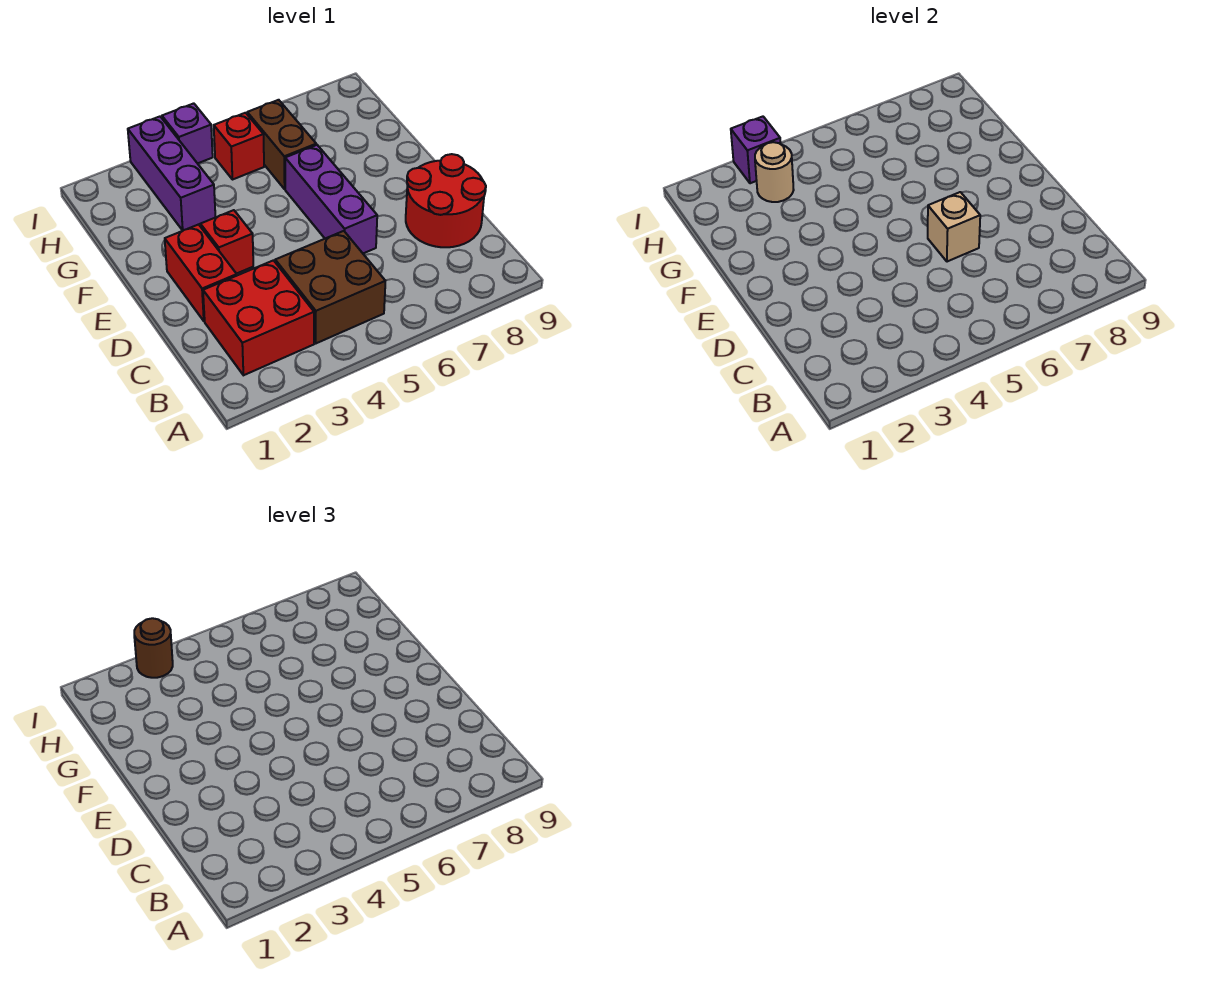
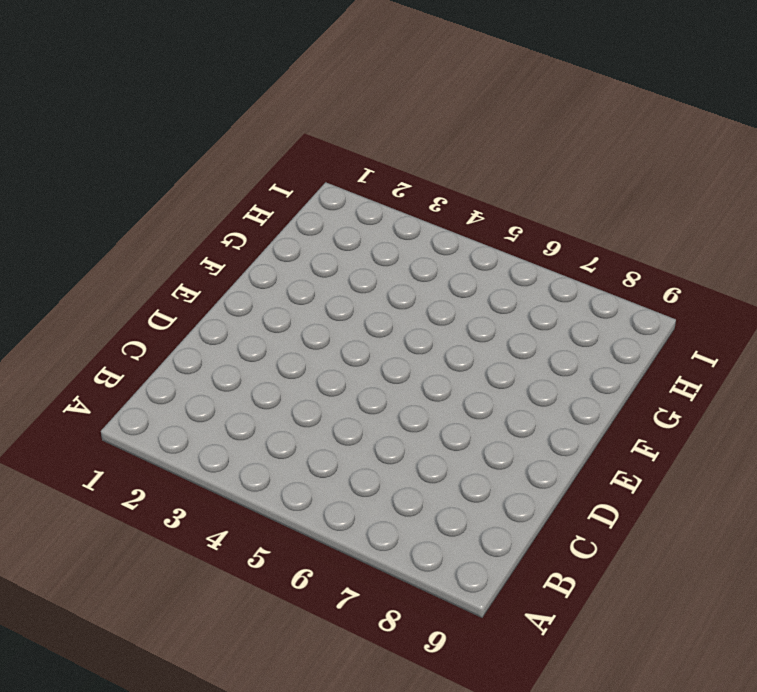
none -> red brick B2:C3 level 1
none -> brown brick B4:C5 level 1
none -> red round brick C8:D9 level 1

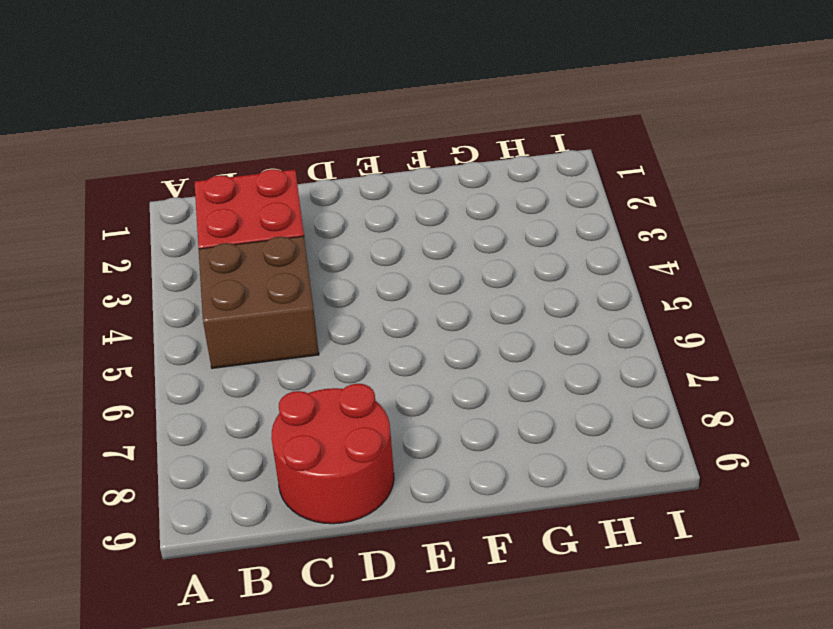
none -> red brick D2:E2 level 1
none -> purple brick D6:F6 level 1
none -> red brick E3 level 1

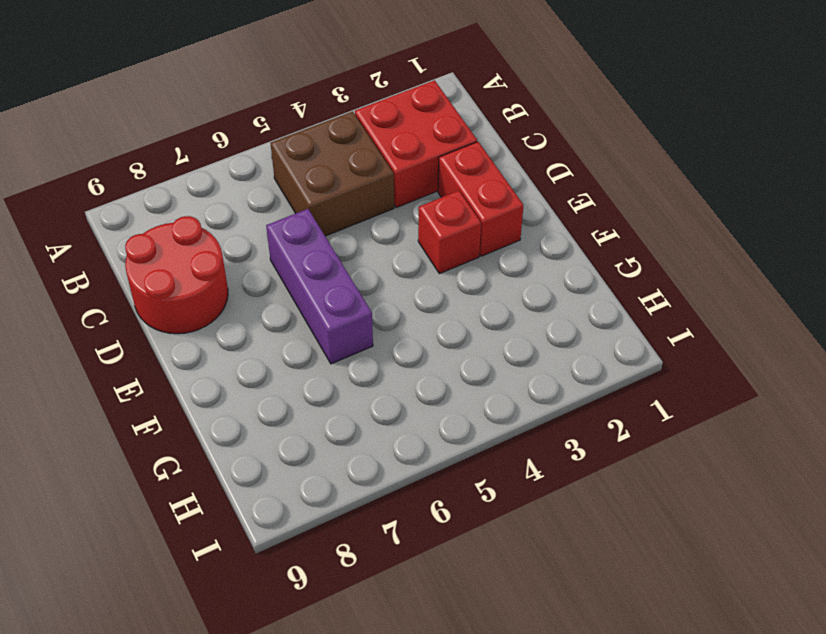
none -> purple brick G3:I3 level 1
none -> brown brick G6:H6 level 1
none -> red brick H5 level 1

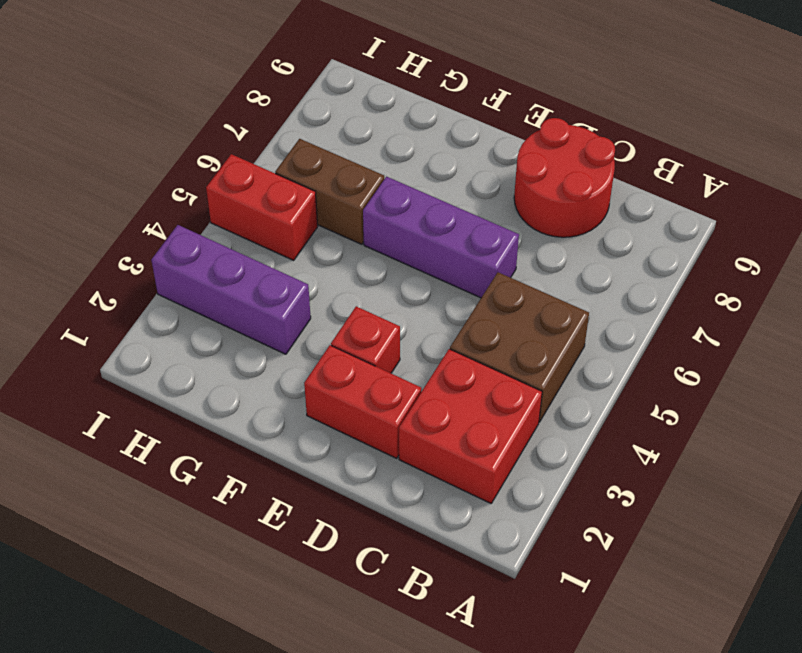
red brick H5:I5 level 1 -> red brick H5 level 1
none -> purple brick I4 level 1
none -> tan brick D6 level 2
none -> tan round brick H3 level 2

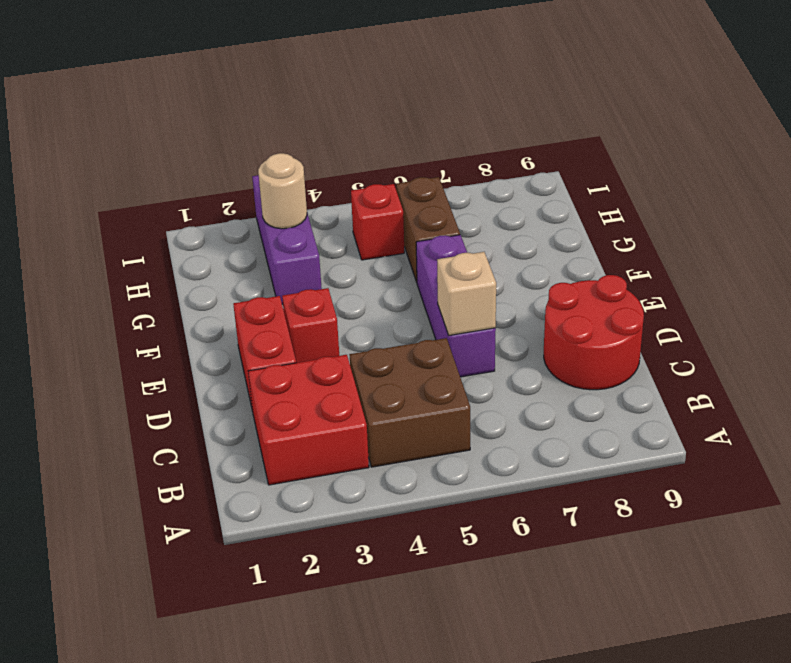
none -> purple brick I4 level 1
none -> purple brick I3 level 2
none -> brown round brick I3 level 3

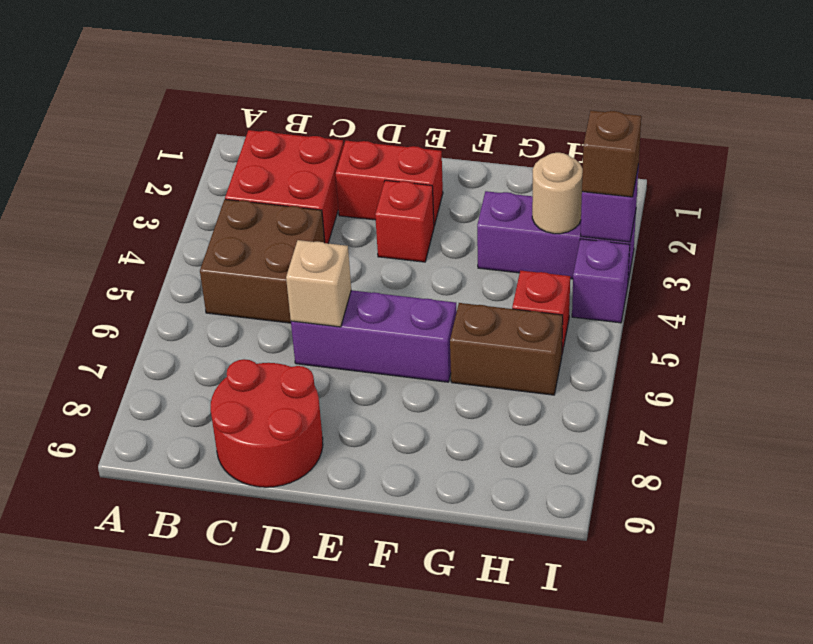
brown brick I3 level 3 -> brown round brick I3 level 3

